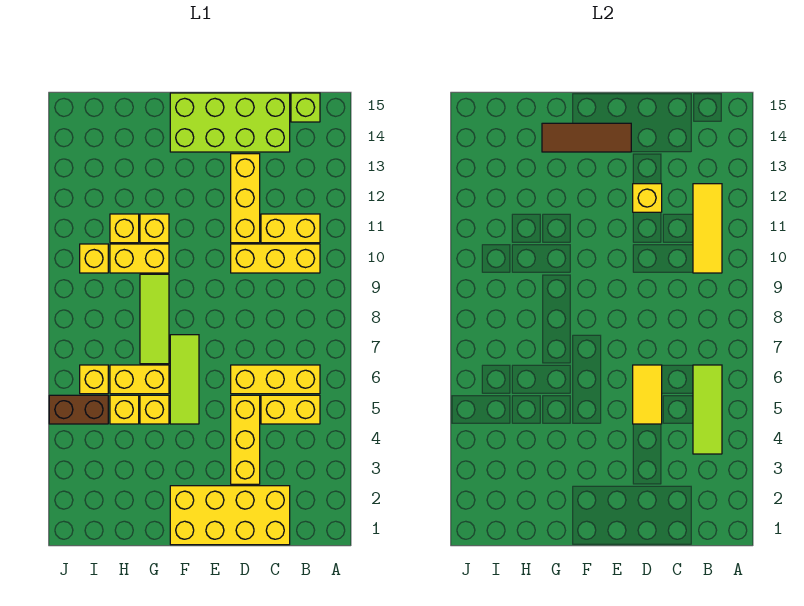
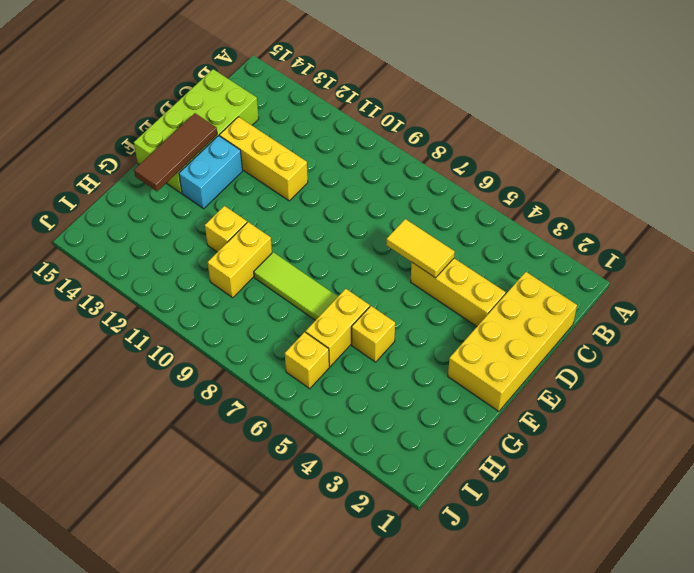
cyan brick E13:F13 level 1 -> none
none -> yellow brick B5:C5 level 1
none -> yellow brick B6:D6 level 1
none -> yellow brick B10:D10 level 1

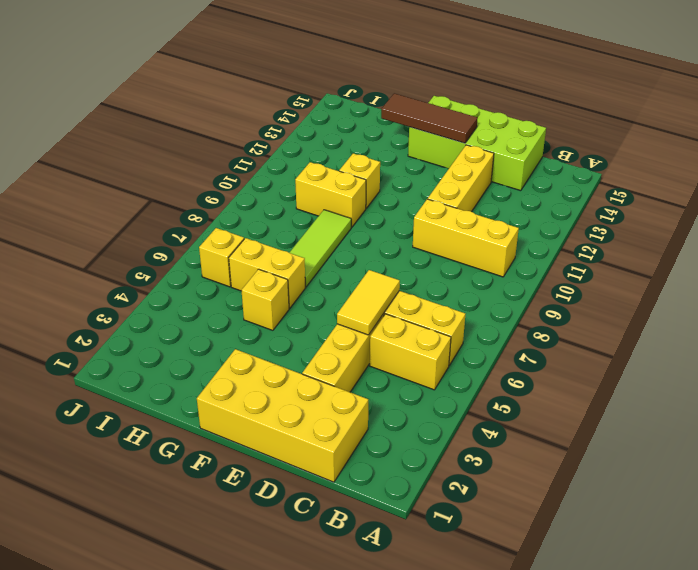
none -> yellow brick B11:C11 level 1
none -> lime brick B15 level 1
none -> lime tile F5:F7 level 1

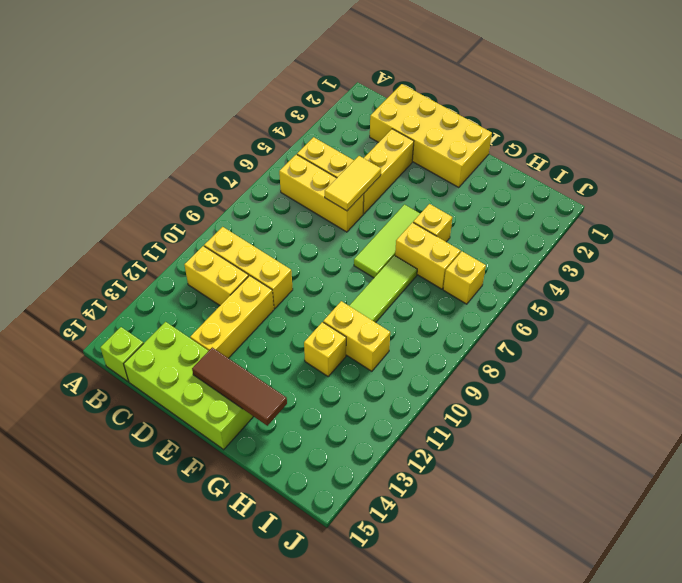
none -> yellow brick H5 level 1
none -> yellow brick H11 level 1
none -> brown brick I5:J5 level 1

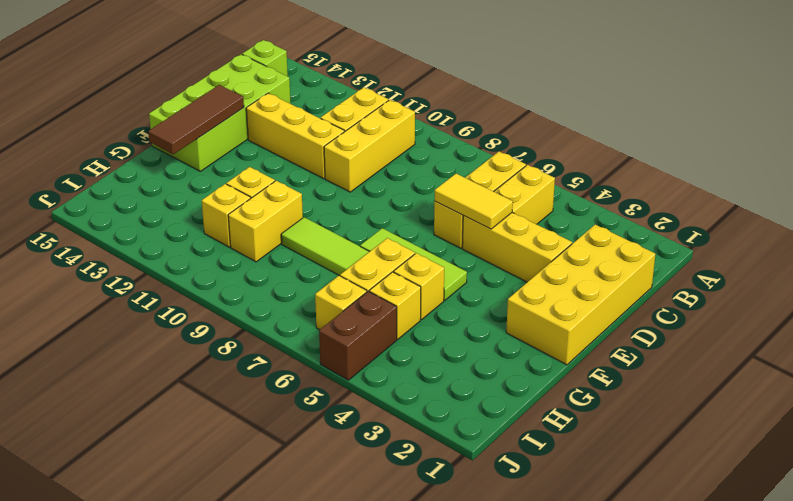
none -> yellow brick I10 level 1
none -> lime tile B4:B6 level 2
none -> yellow tile B10:B12 level 2

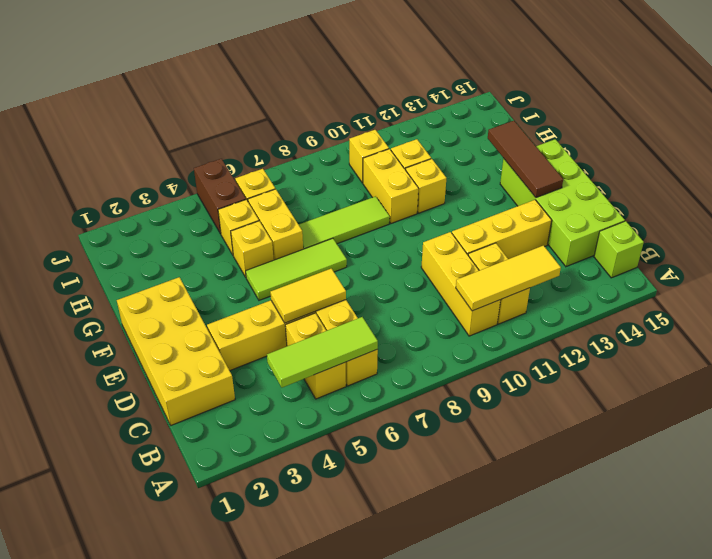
none -> yellow brick D12 level 2

